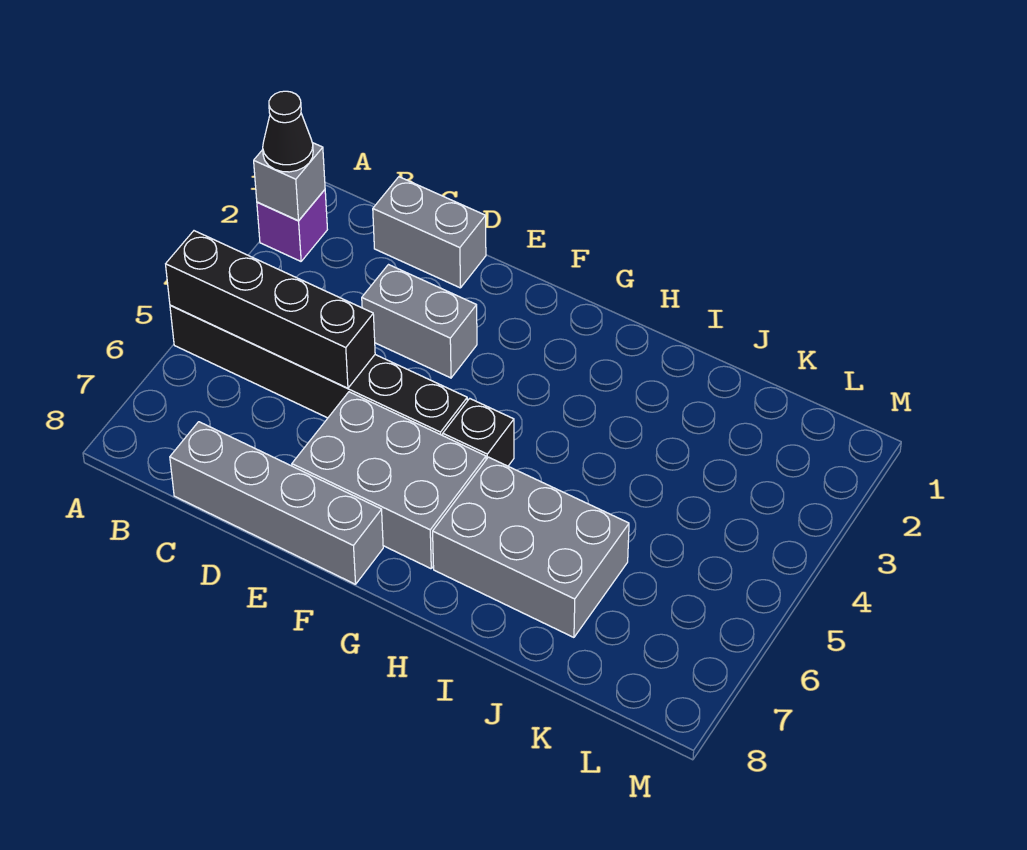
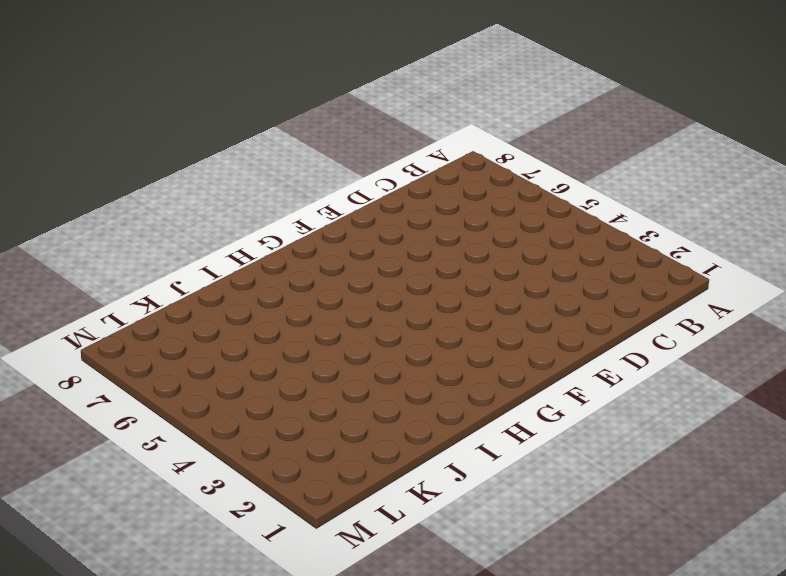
none -> purple brick A2 level 1
none -> black brick A5:F5 level 1

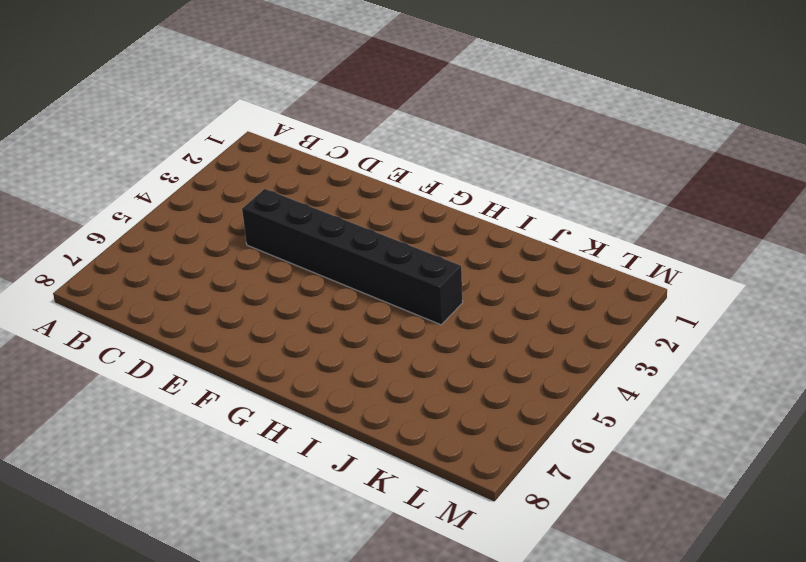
black brick D4:I4 level 1 -> black brick A5:F5 level 1
none -> purple brick A2 level 1
none -> grey brick C1:D1 level 1

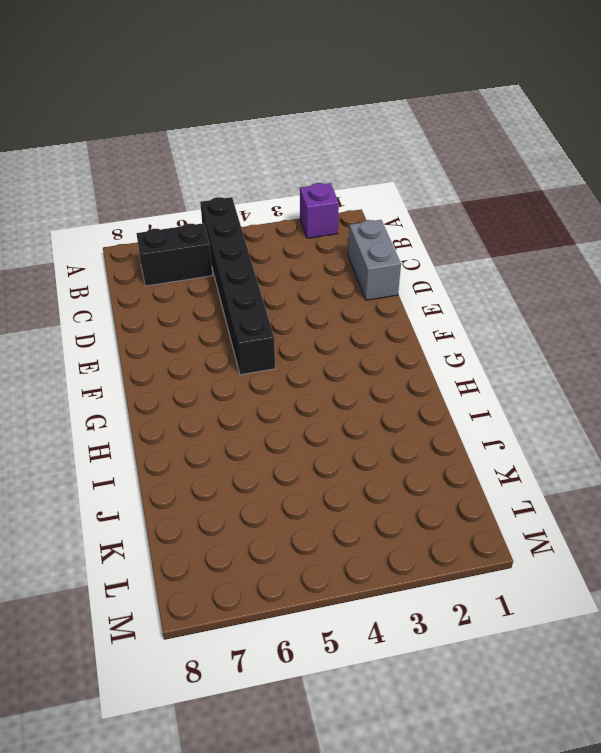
black brick B6:B7 level 1 -> none
none -> grey brick C8:F8 level 1
none -> grey brick D3:E3 level 1

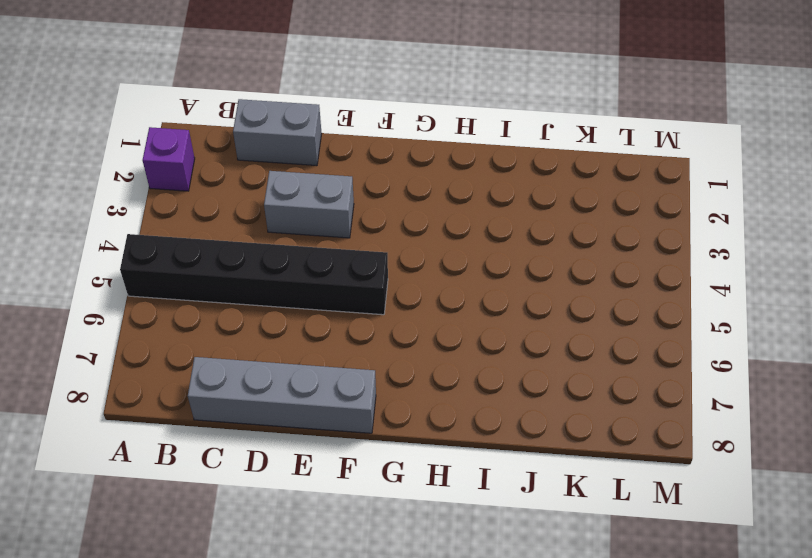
none -> grey brick E6:G7 level 1
none -> black brick G5 level 1

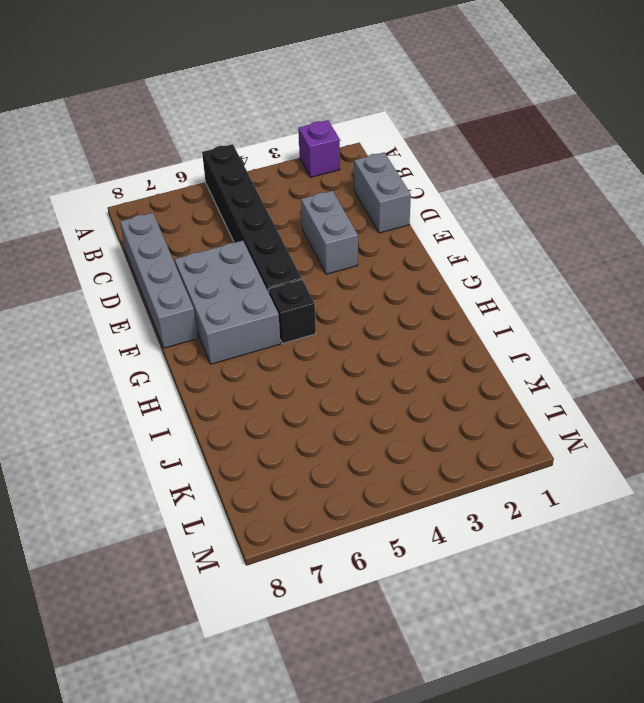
none -> grey brick H6:J7 level 1
none -> grey brick A2 level 2

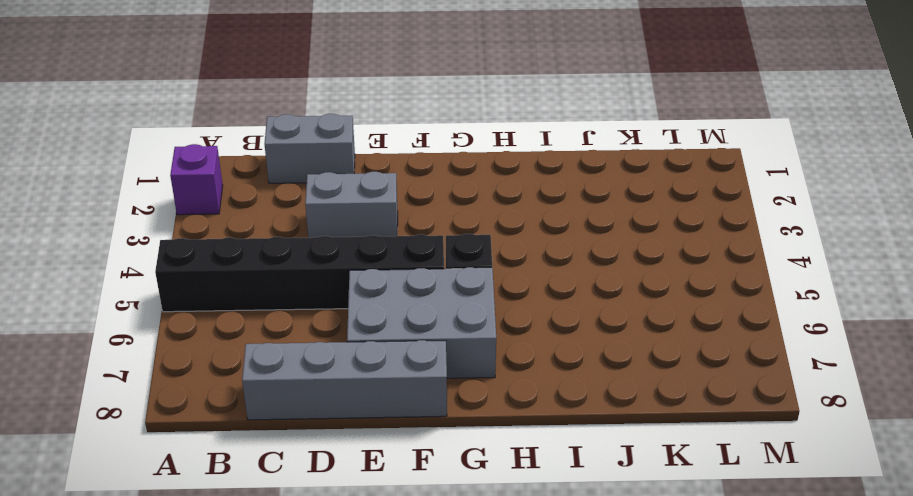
none -> grey brick H6:J7 level 1
none -> grey brick A2 level 2

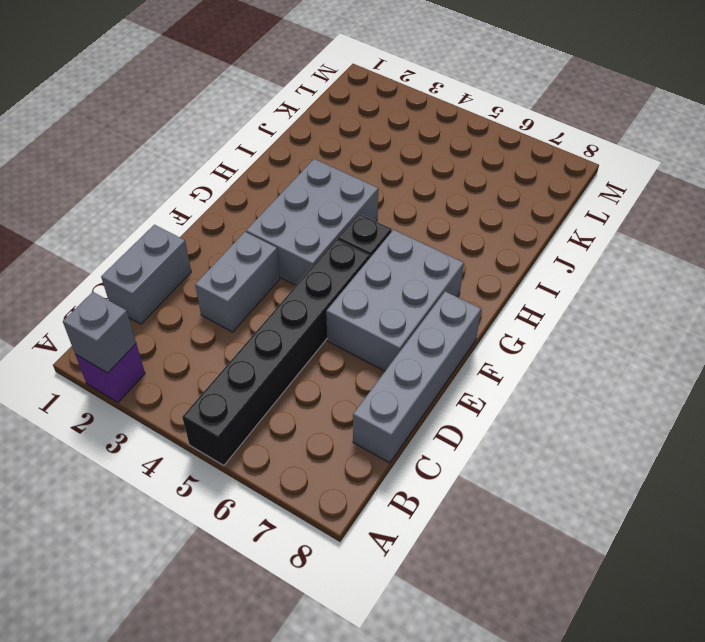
grey brick F3:H4 level 1 -> grey brick H6:J7 level 1
none -> black brick A5:D5 level 2
none -> black cone A2 level 3

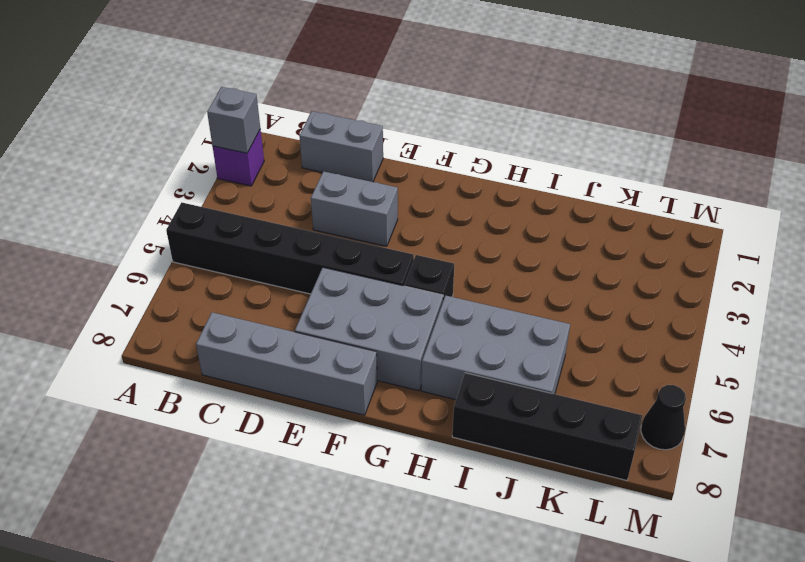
black brick I8:L8 level 1 -> black brick A5:D5 level 2
black cone M7 level 1 -> black cone A2 level 3

